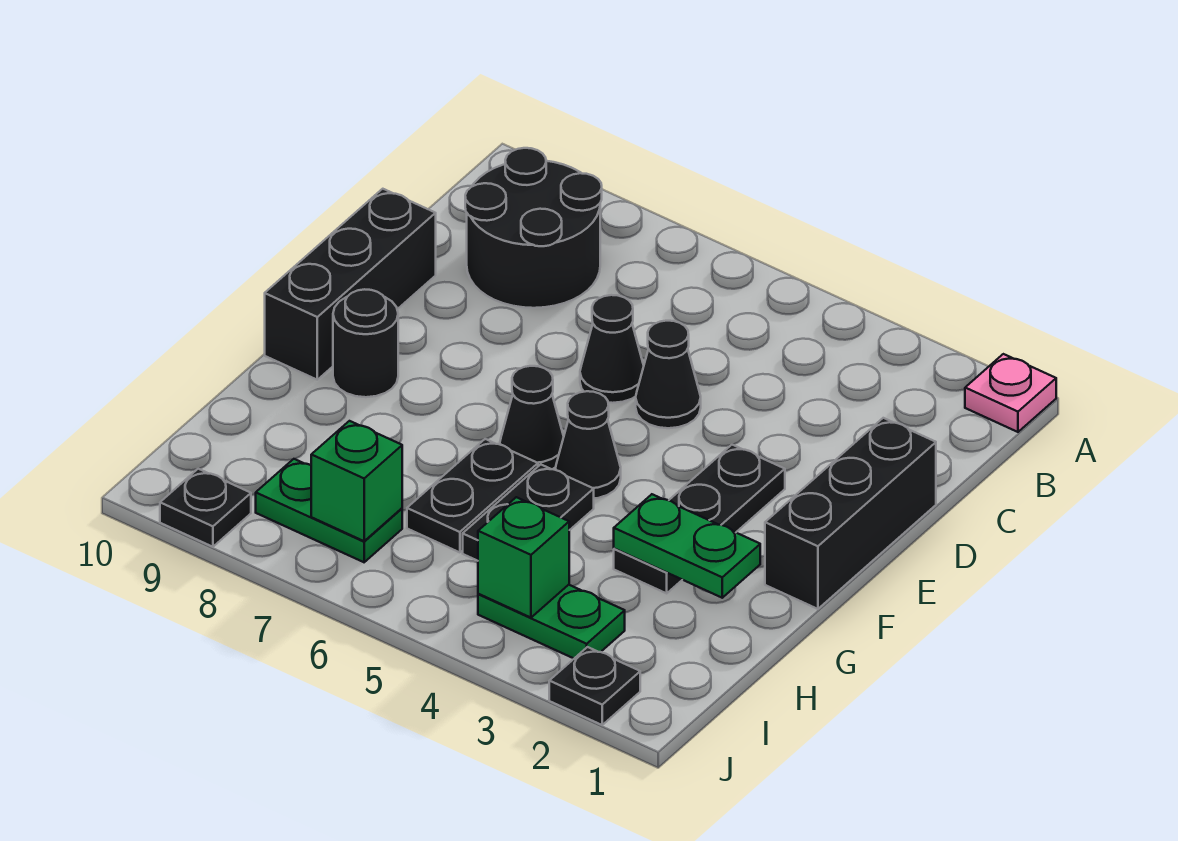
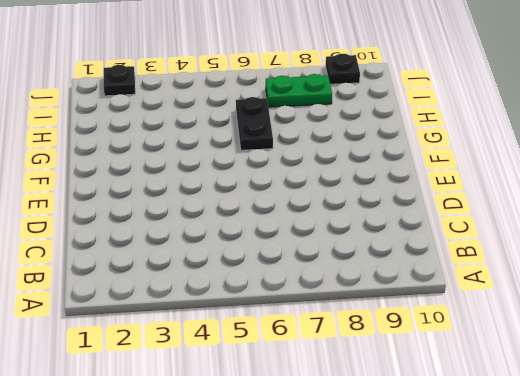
none -> pink plate A1 level 1
none -> black round brick B8:C9 level 1
none -> black brick D1:F1 level 1

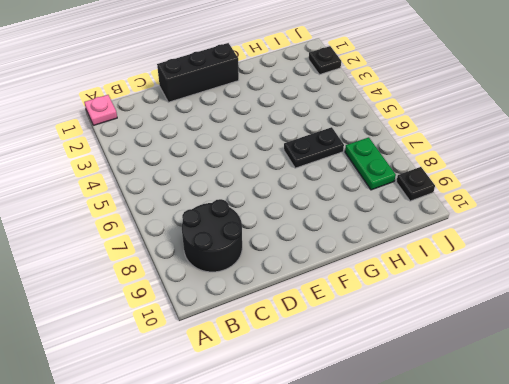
none -> black cone D5 level 1
none -> black cone D6 level 1
none -> black brick D10:F10 level 1

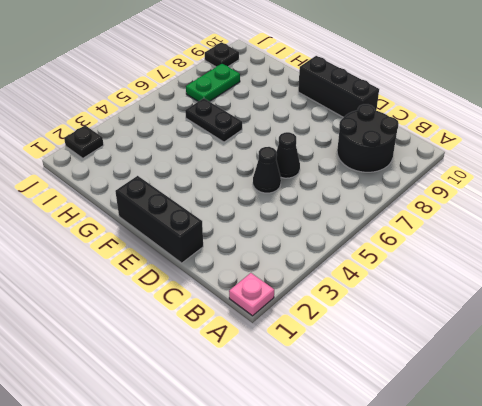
none -> black plate E3:G3 level 1
none -> black cone F5 level 1
none -> black cone F6 level 1

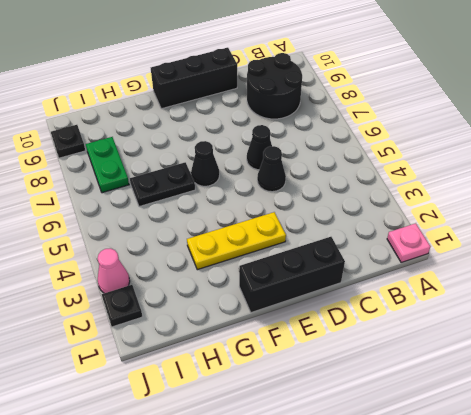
yellow plate E3:G3 level 1 -> black plate E3:G3 level 1
pink cone J3 level 1 -> none
none -> black cone F5 level 1
none -> black round brick F9 level 1
none -> black plate G5:H5 level 1

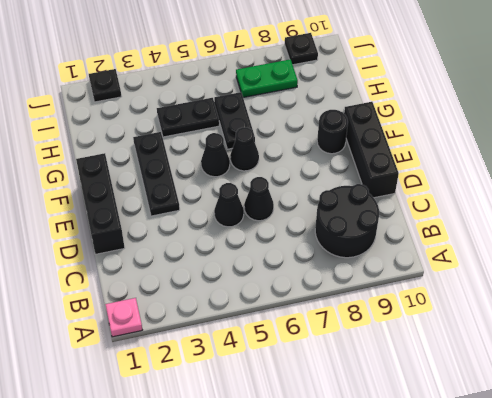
black plate H4:H5 level 1 -> black plate G5:H5 level 1
none -> green plate I3:I4 level 1
none -> green plate G2:G3 level 2
none -> green brick I4 level 2

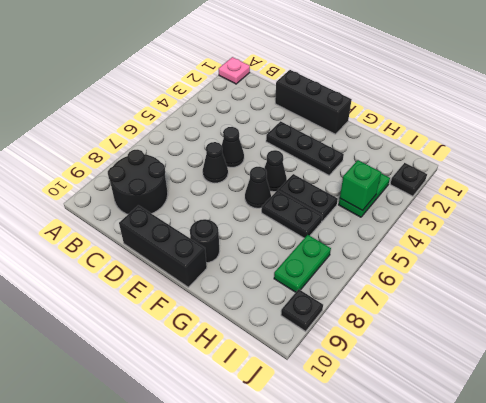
none -> green plate G2:G3 level 2
none -> green brick I7 level 2

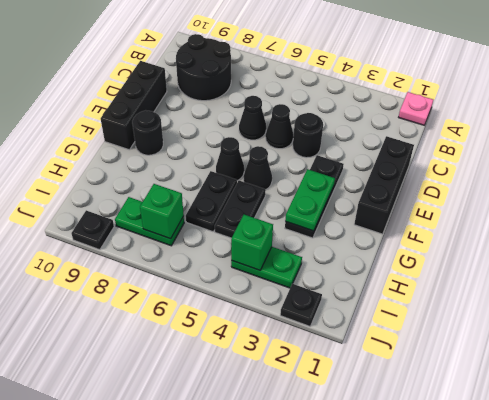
black round brick D4 level 1 -> none
green plate F3:G3 level 2 -> green plate G2:G3 level 2

